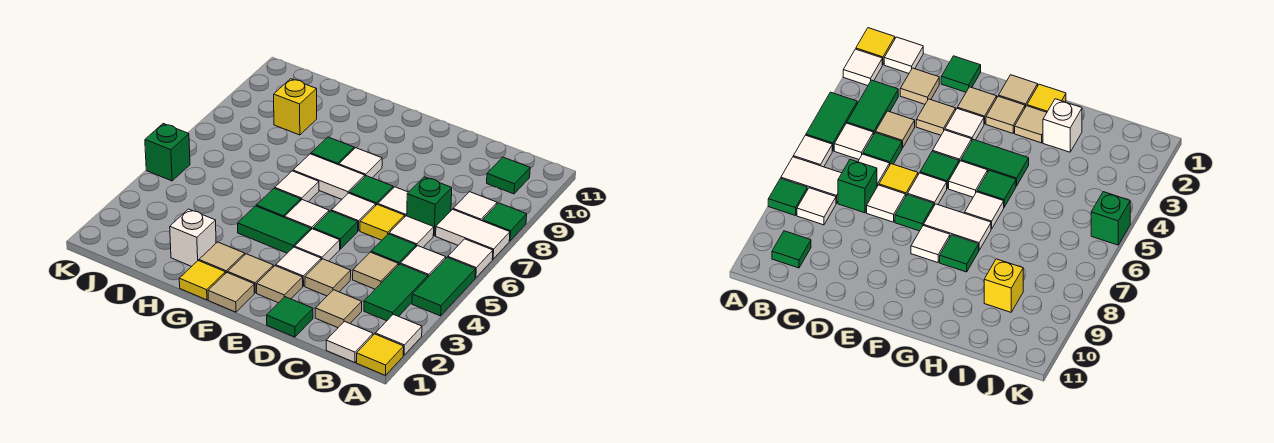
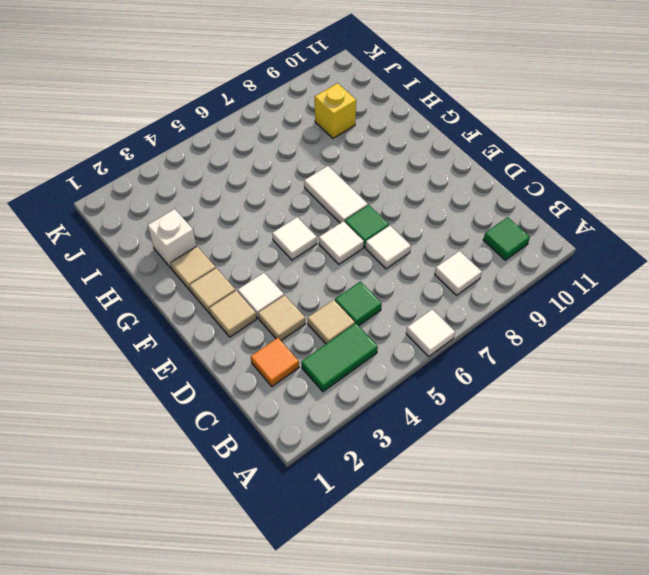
orange tile C2 level 1 -> tan tile C2 level 1
none -> yellow tile A1 level 1
none -> white tile A2 level 1
none -> green tile A4:A5 level 1
none -> white tile A7:B7 level 1

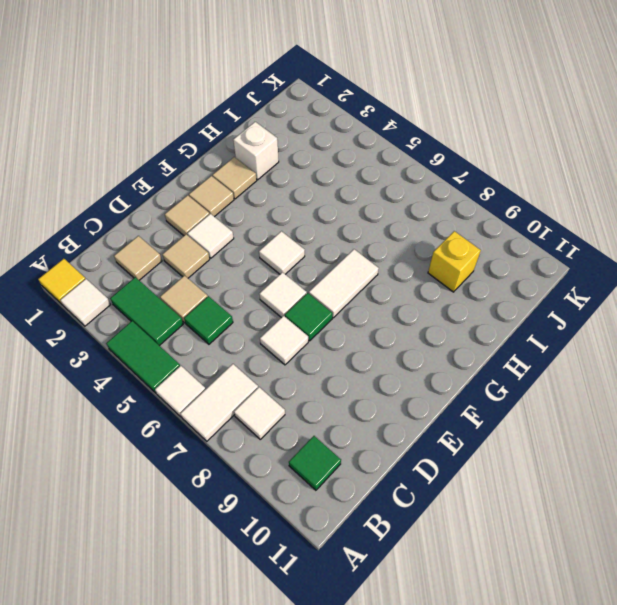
none -> green tile A8 level 1
none -> white tile B1 level 1
none -> white tile B5 level 1
none -> white tile C6 level 1

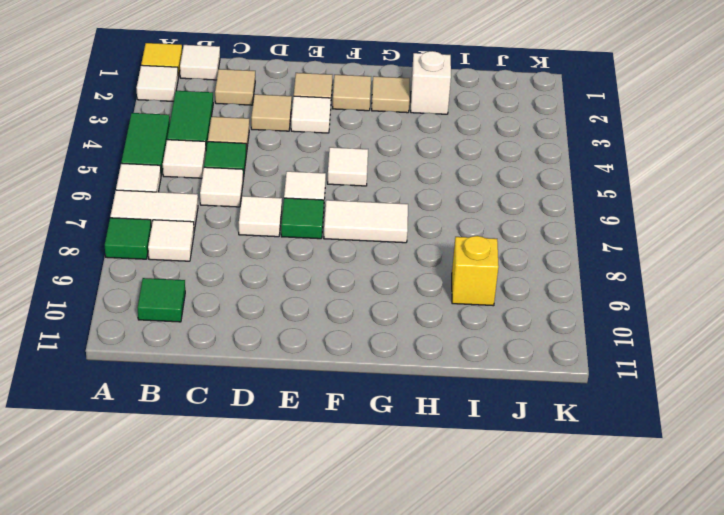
none -> green brick C7 level 1
none -> green tile D1 level 1
none -> yellow tile D6 level 1
none -> white tile E4 level 1

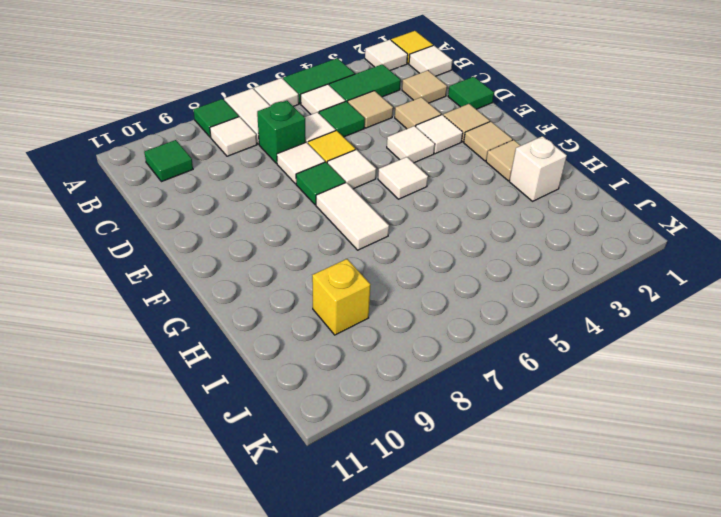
none -> green tile E5 level 1
none -> tan tile F1 level 1
none -> green tile F4:G4 level 1
none -> white tile F8 level 1

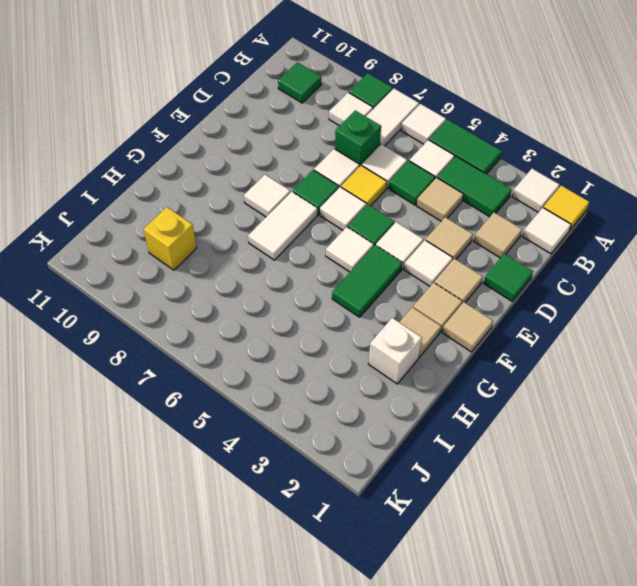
none -> yellow tile G1 level 1
none -> green tile G5 level 1
none -> white tile G6 level 1
none -> green tile G8 level 1

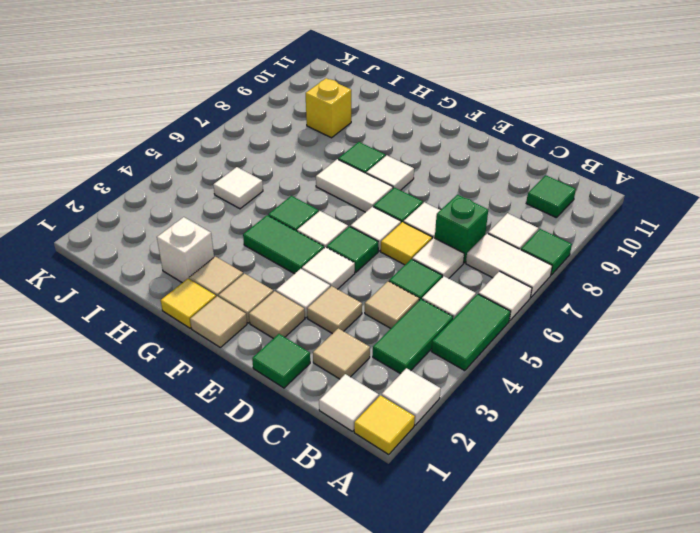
white tile I5 level 1 -> white tile G6 level 1
none -> green brick K5 level 1

